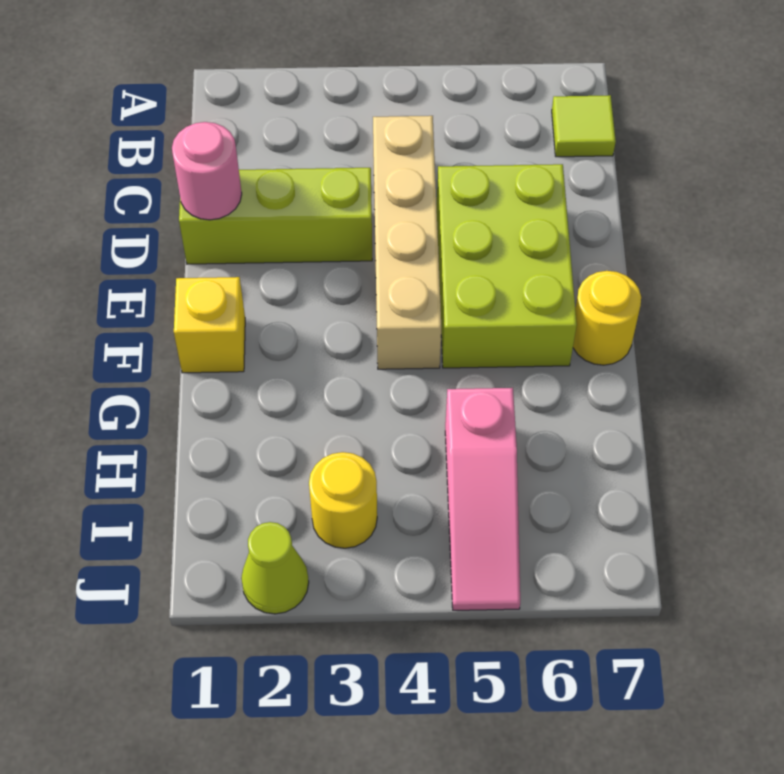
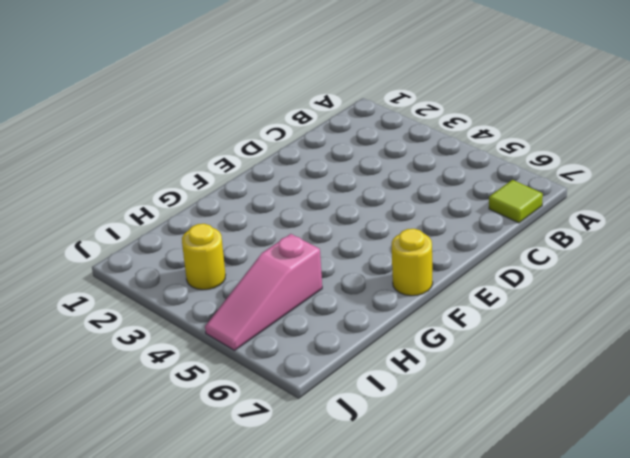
none -> tan brick C4:F4 level 1
none -> lime brick D1:D3 level 1

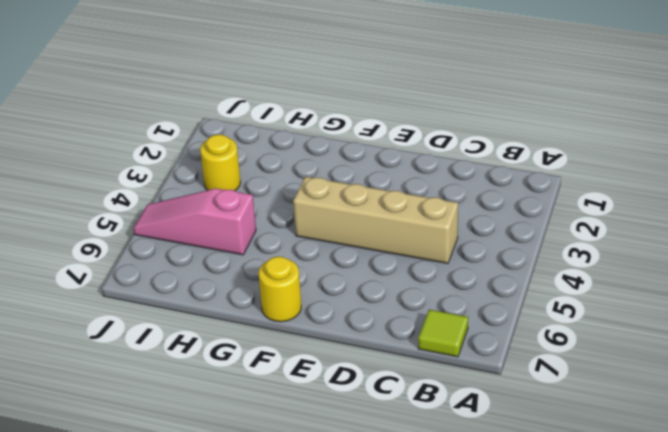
none -> lime brick D1:D3 level 1
none -> lime brick D5:F6 level 1

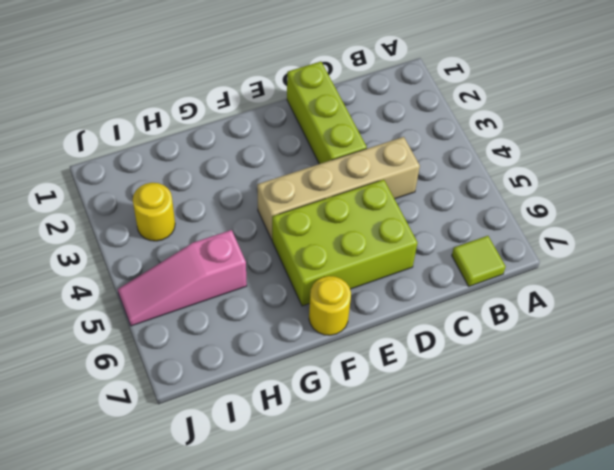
none -> yellow brick F1 level 1
none -> lime cone J2 level 1

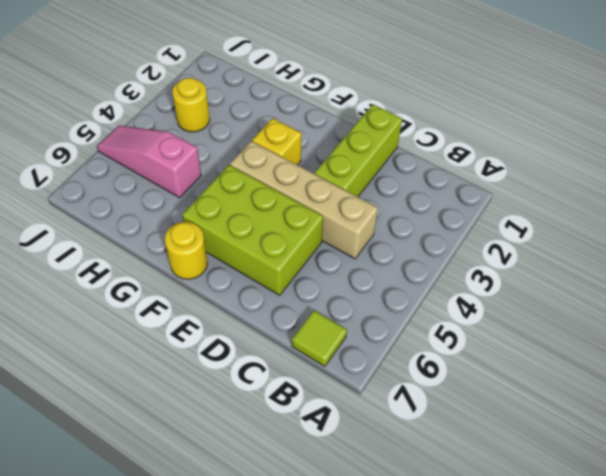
yellow brick F3 level 1 -> yellow brick F1 level 1
none -> lime cone J2 level 1
none -> pink round brick D1 level 2

